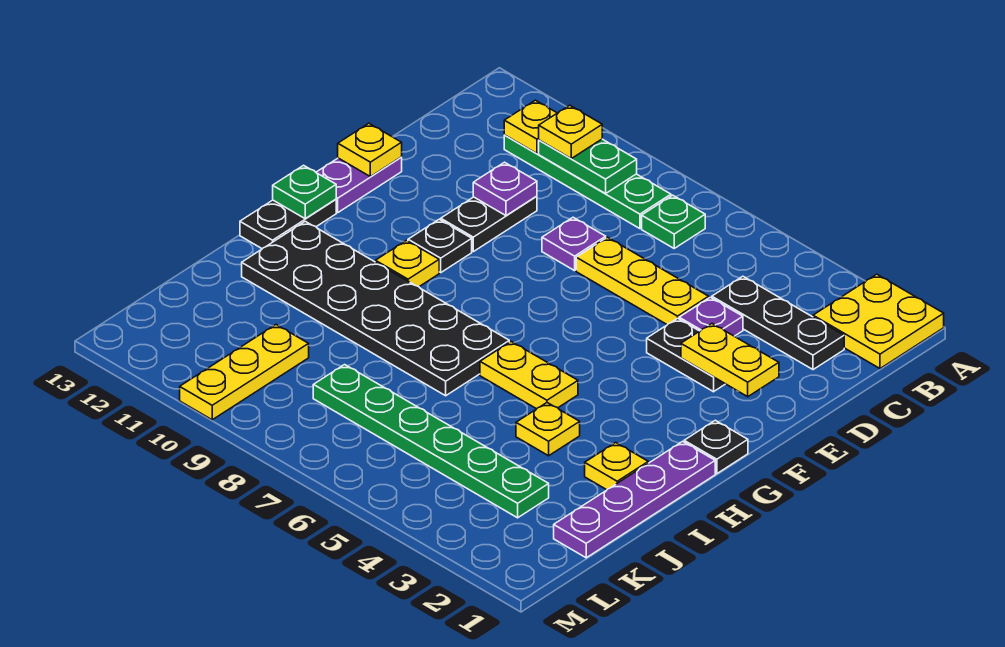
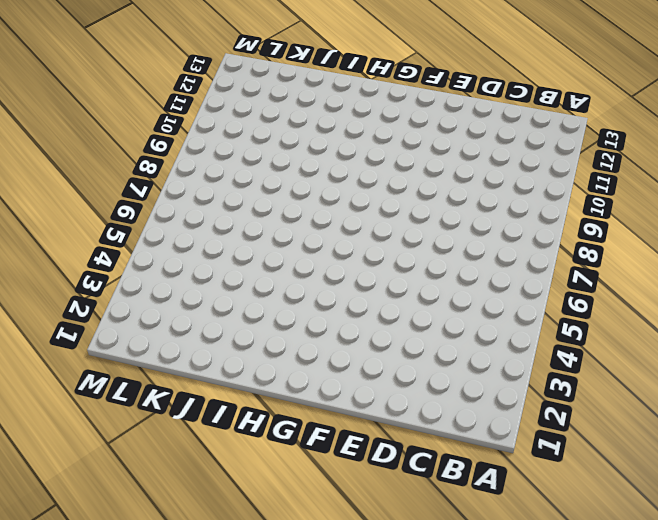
none -> yellow plate A1:B2 level 1
none -> green plate B7 level 1
none -> green plate B8:B11 level 1

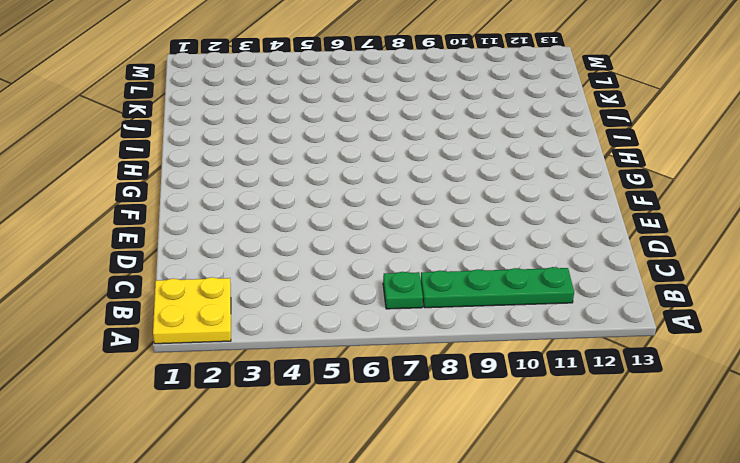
none -> black plate C2:C4 level 1
none -> purple plate D4 level 1
none -> yellow plate D5:D7 level 1

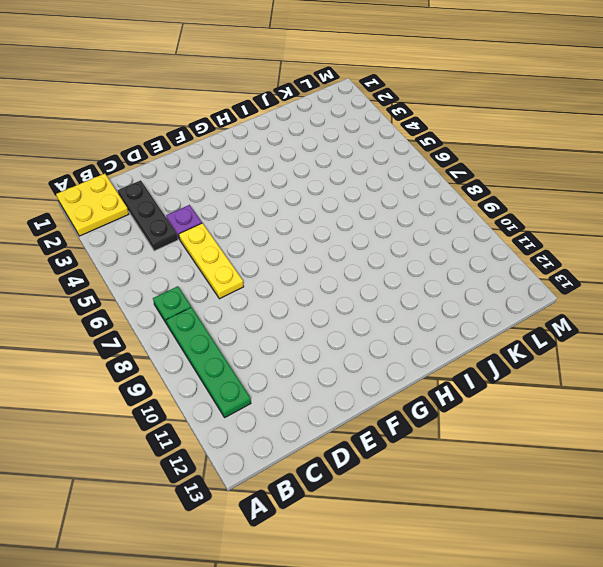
none -> purple plate D8 level 1
none -> black plate D10:E10 level 1
none -> black plate E3:E4 level 1

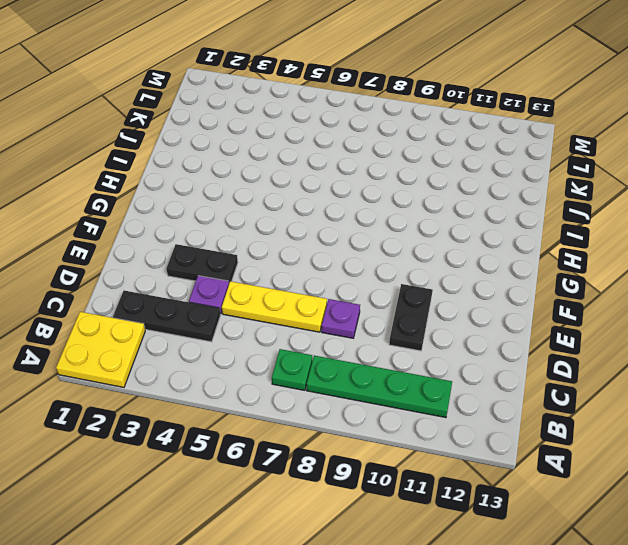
none -> purple plate E13:F13 level 1
none -> black plate F10 level 1
none -> black plate G1 level 1

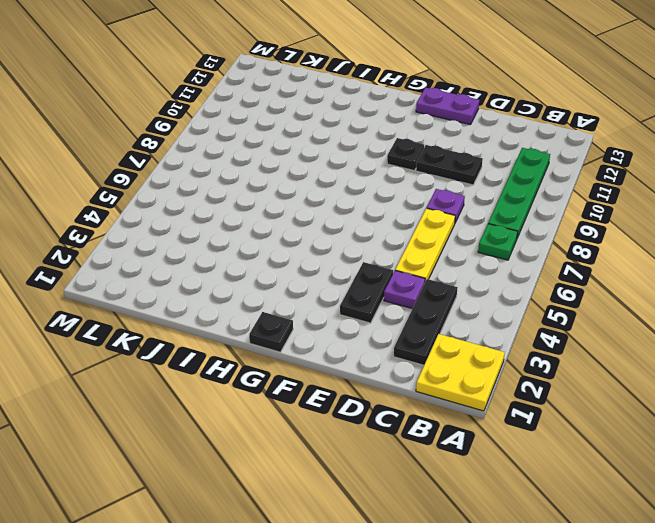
none -> yellow plate G10 level 1
none -> black plate G13:H13 level 1
none -> purple plate H1:K1 level 1

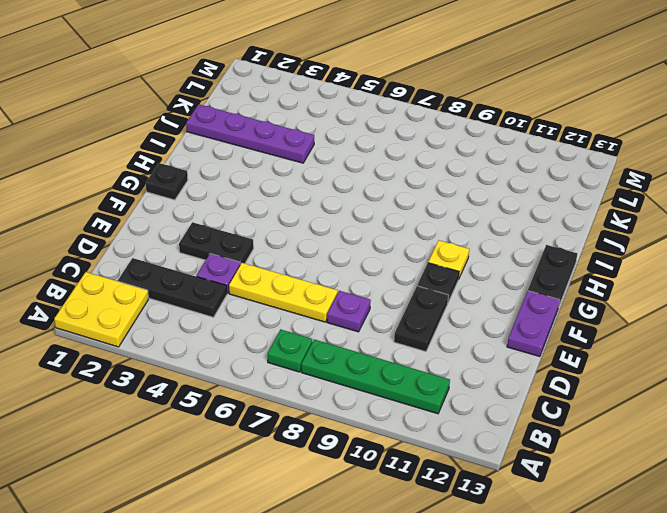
purple plate J1:J4 level 1 -> purple plate H1:K1 level 1
none -> yellow plate H5:H6 level 1
none -> black plate H7:I12 level 1
none -> yellow plate I2 level 1

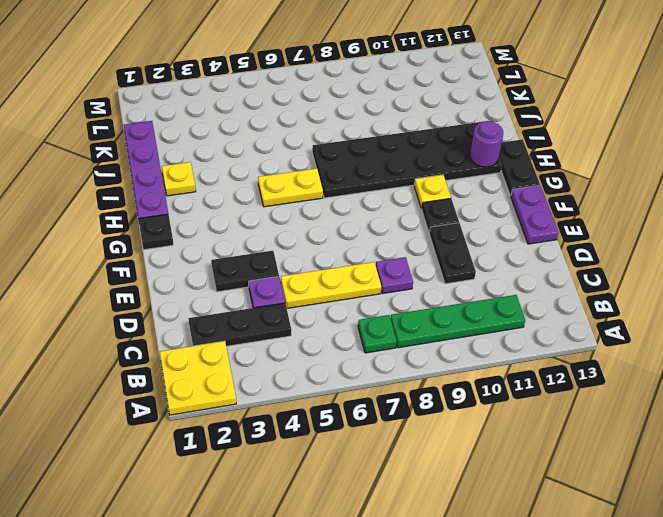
purple round brick H12 level 2 -> none
none -> yellow plate I4 level 1
none -> green plate K3:K8 level 1
none -> yellow plate K10:M10 level 1

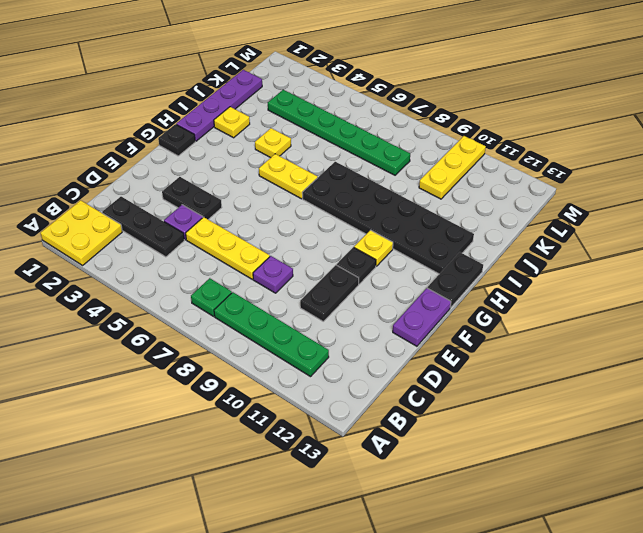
none -> green plate B9:B10 level 2
none -> yellow plate B11 level 2
none -> purple plate D10 level 2

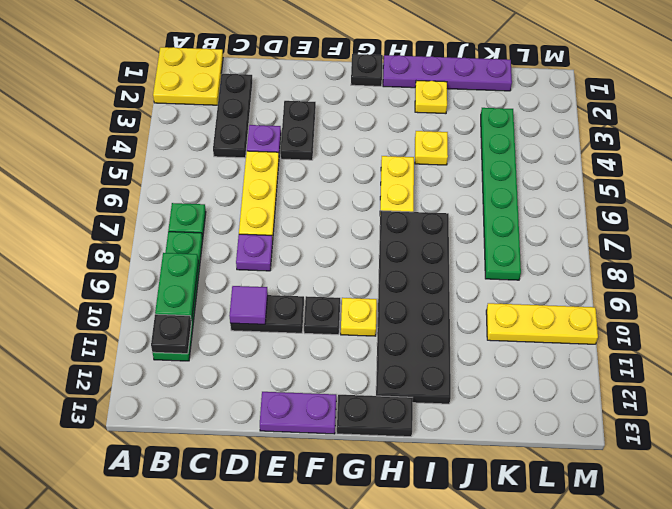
black plate B11 level 2 -> yellow plate B11 level 2
purple tile D10 level 2 -> purple plate D10 level 2
none -> yellow plate E2:E3 level 2
none -> yellow plate E13 level 2
none -> green plate G13 level 2

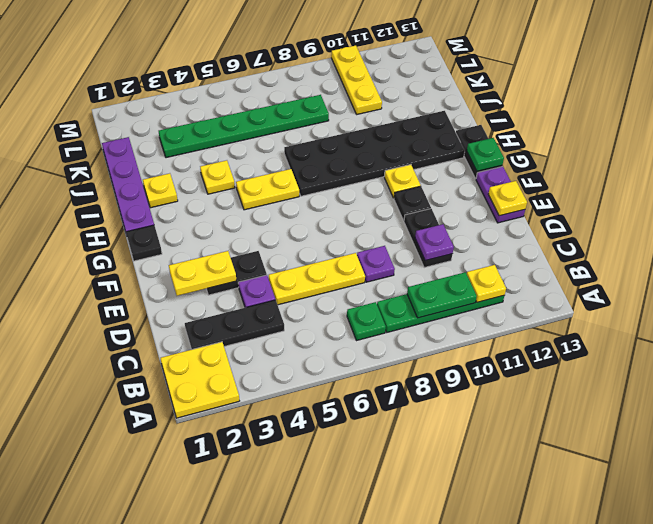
none -> yellow plate B10 level 3

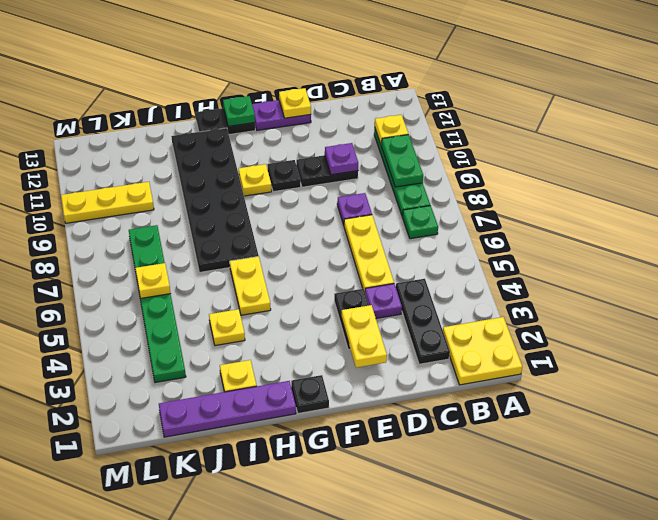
yellow plate K6 level 2 -> yellow plate B10 level 3

